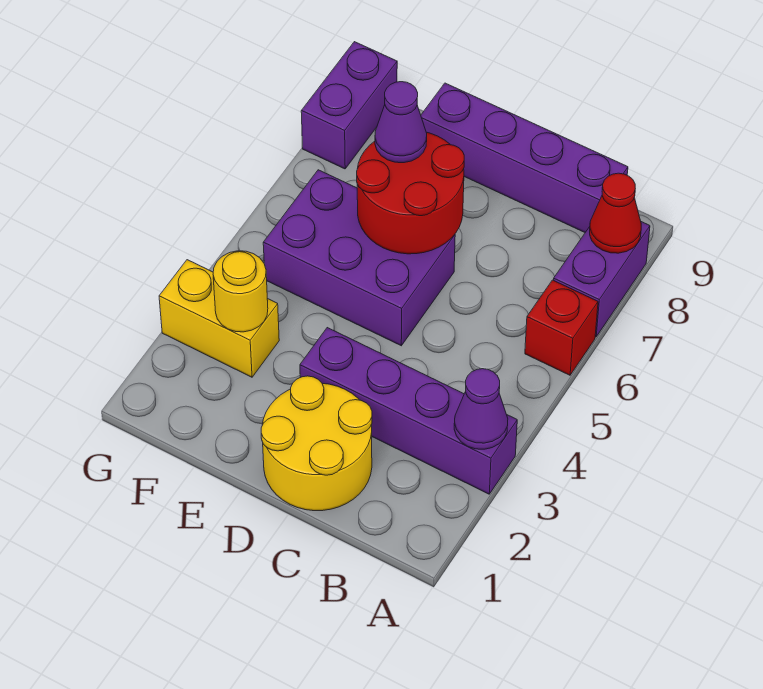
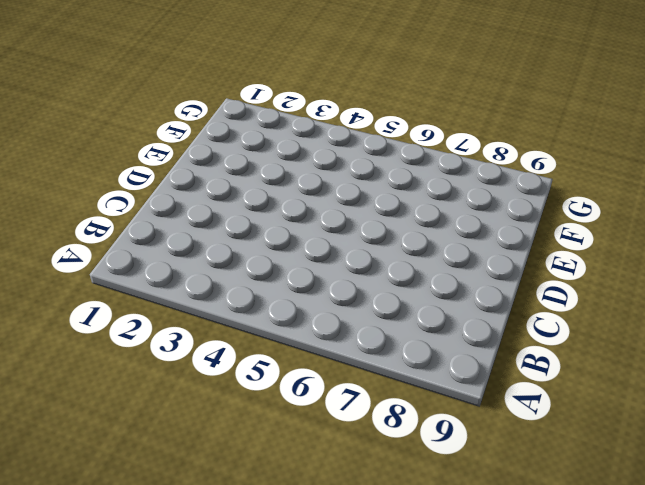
none -> purple brick A3:D3 level 1
none -> red brick A6 level 1
none -> purple brick A7:A8 level 1

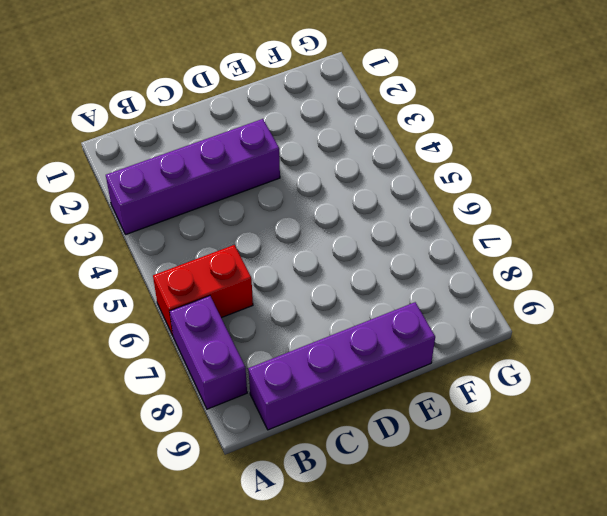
red brick A6:B6 level 1 -> red brick A6 level 1
none -> yellow round brick C1:D2 level 1
none -> purple brick D5:F6 level 1
none -> yellow brick F3:G3 level 1

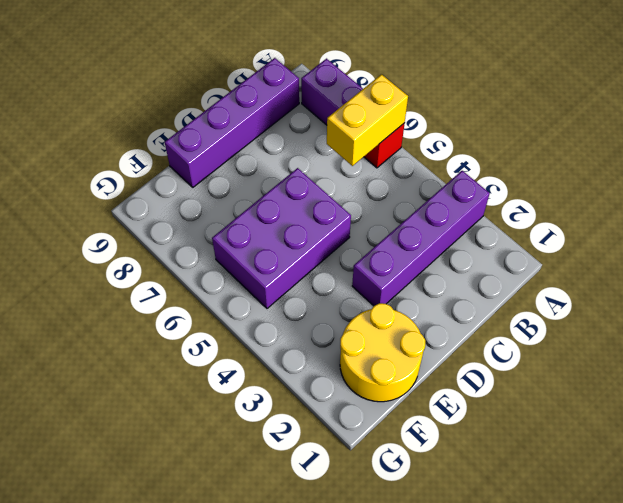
yellow brick A6:B6 level 2 -> yellow brick F3:G3 level 1
yellow round brick E1:F2 level 1 -> yellow round brick C1:D2 level 1
none -> purple brick G8:G9 level 1
none -> purple cone A3 level 2
none -> red cone A8 level 2

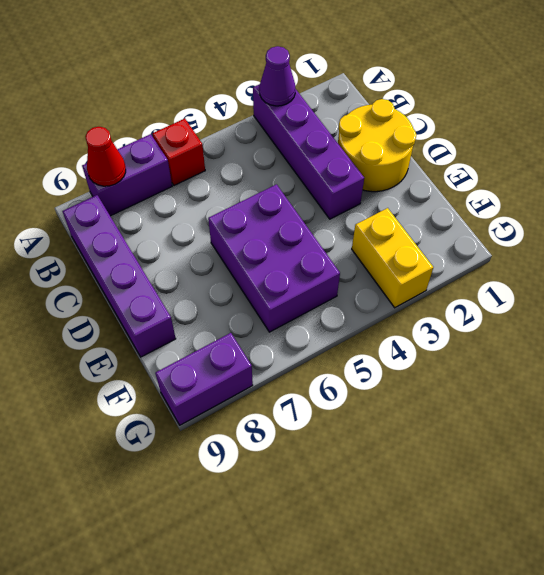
none -> red round brick D6:E7 level 2
none -> yellow round brick F3 level 2
none -> purple cone E7 level 3

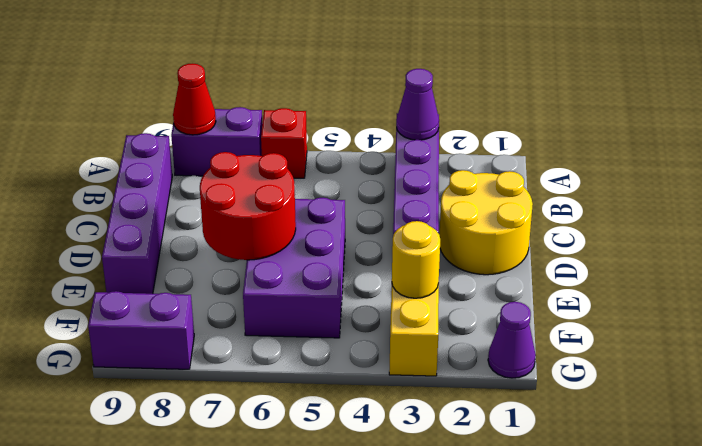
purple cone G1 level 1 -> purple cone E7 level 3

